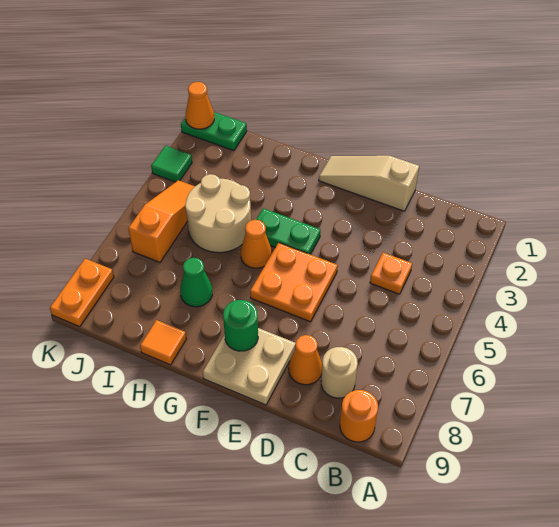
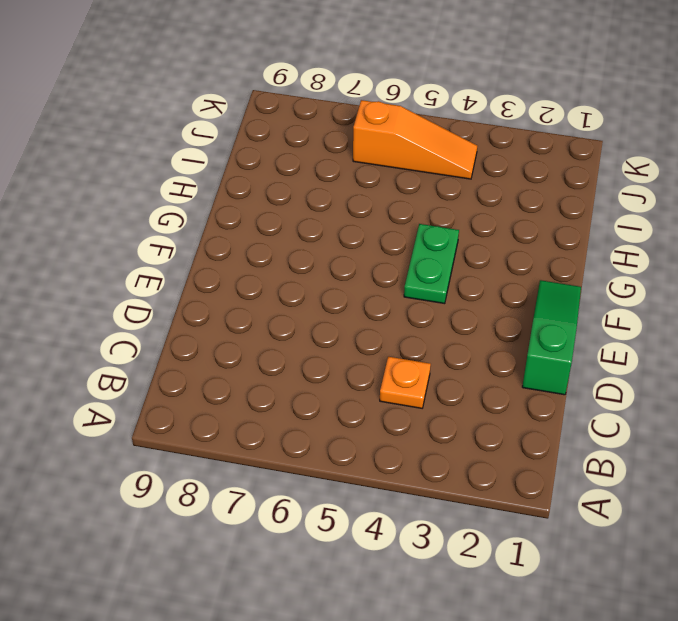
green slope D1:F1 level 1 top D -> tan slope D1:F1 level 1 top D
none -> orange round brick B9 level 1
none -> tan round brick C8 level 1
none -> orange cone D8 level 1

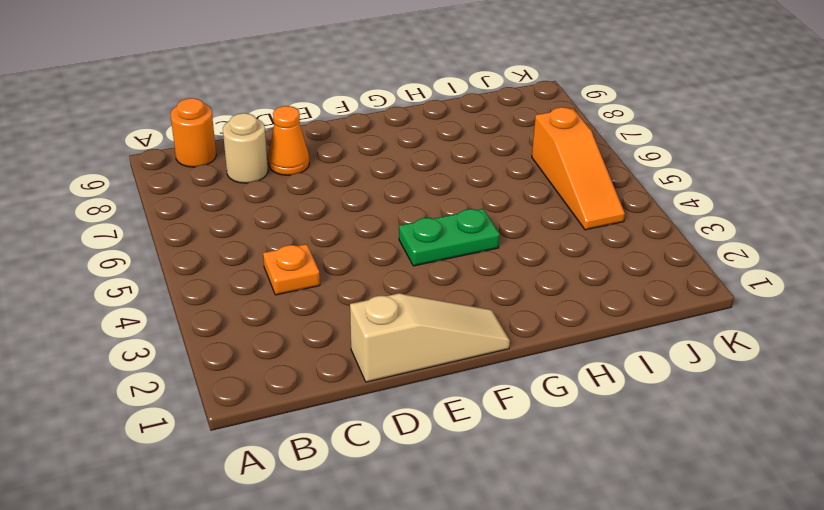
none -> orange plate E5:F6 level 1
none -> tan plate E8:F9 level 1
none -> orange cone G5 level 1

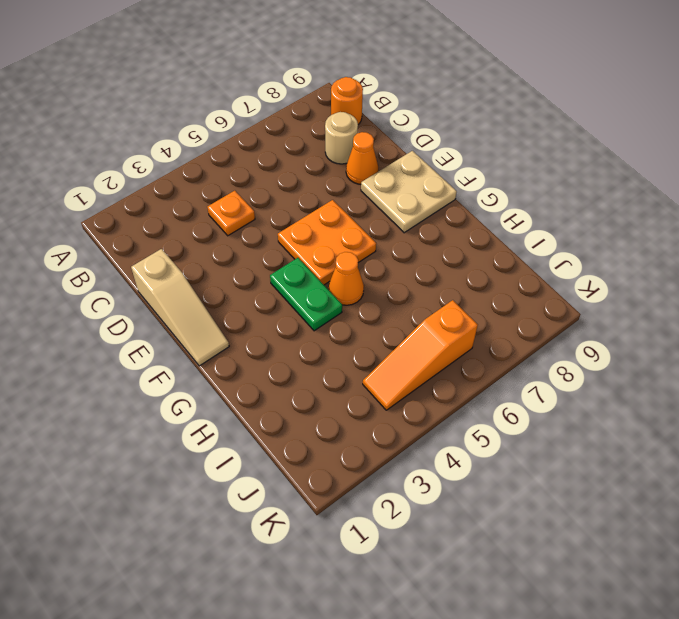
none -> tan round brick H4:I5 level 1
none -> green cone H7 level 1
none -> orange tile H9 level 1

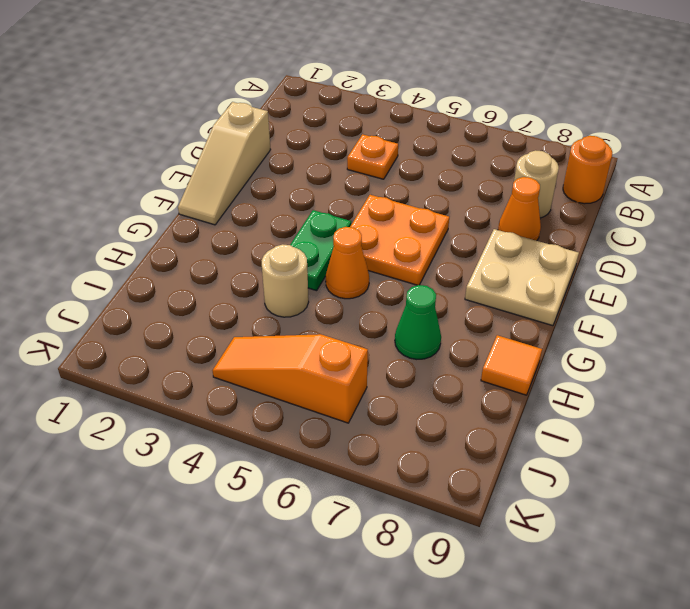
tan round brick H4 level 1 -> tan round brick H4:I5 level 1
none -> green plate J1:K1 level 1
none -> green tile K3 level 1
none -> orange plate K8:K9 level 1

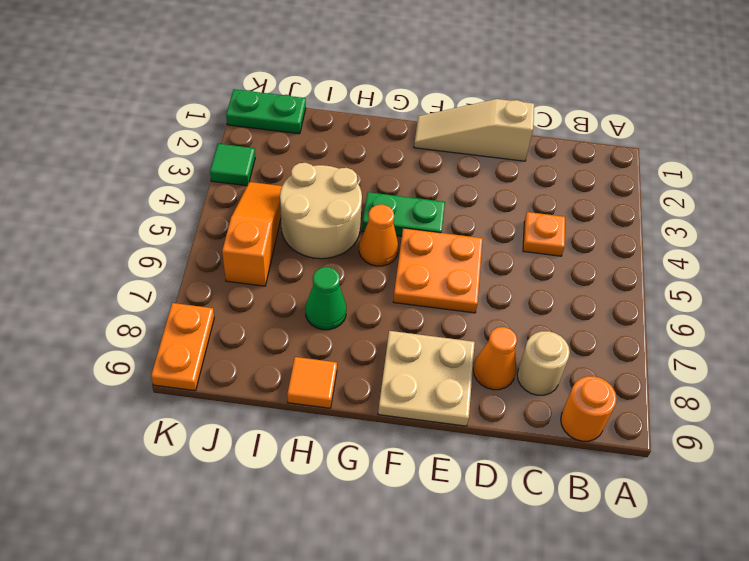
none -> green round brick F8 level 2
none -> orange cone K1 level 2

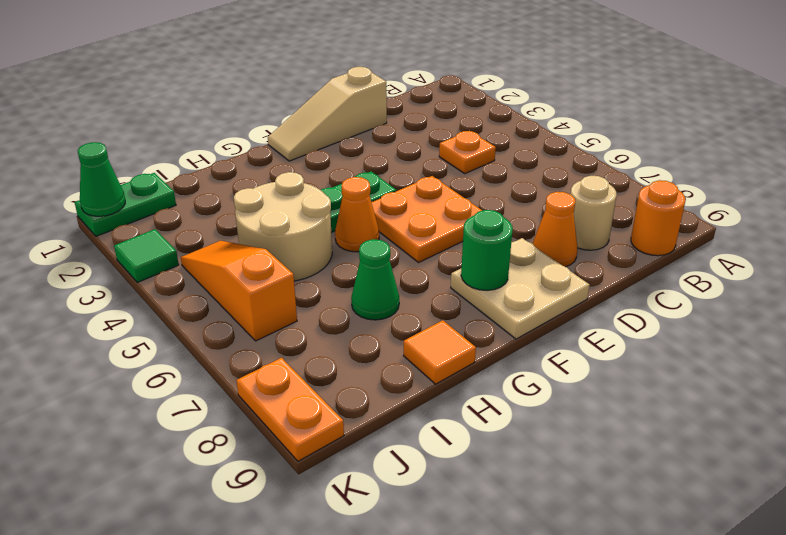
green cone K1 level 2 -> orange cone K1 level 2

